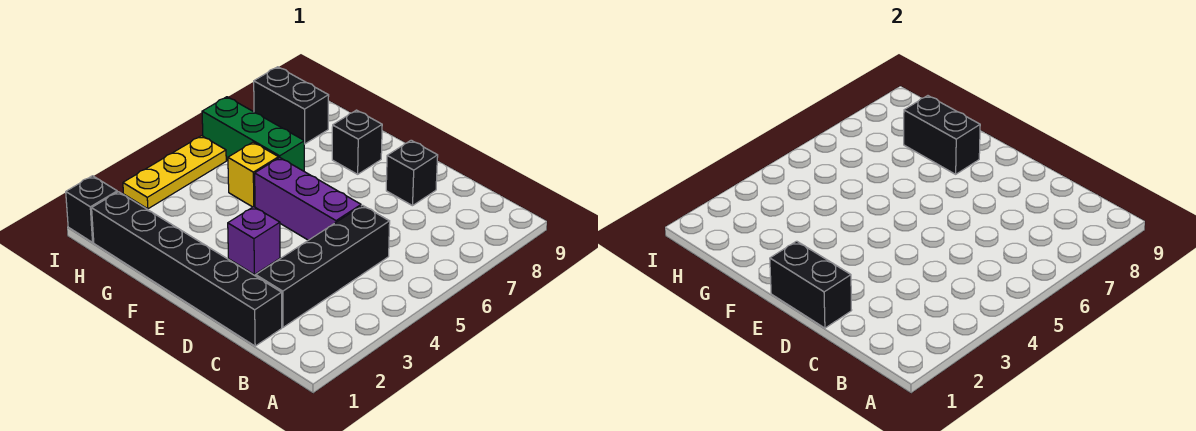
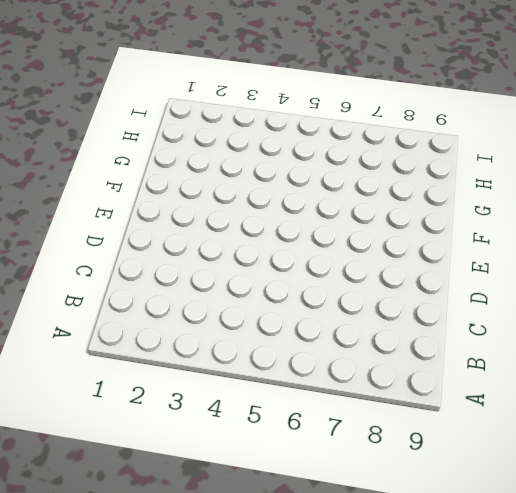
none -> black brick C1:H1 level 1
none -> black brick C2:C5 level 1
none -> purple brick D5:F5 level 1

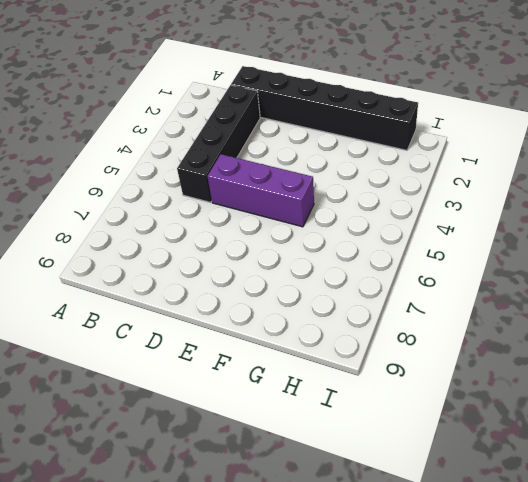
none -> black brick D8 level 1
none -> purple brick E3 level 1
none -> black brick F8 level 1

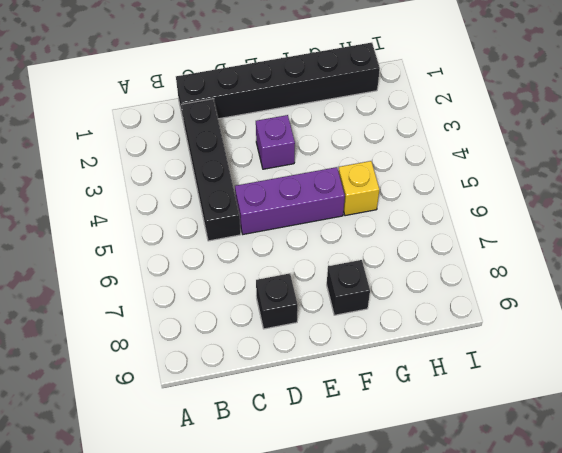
none -> green brick G6:I6 level 1
none -> black brick H8:I8 level 1
none -> black brick I1 level 1

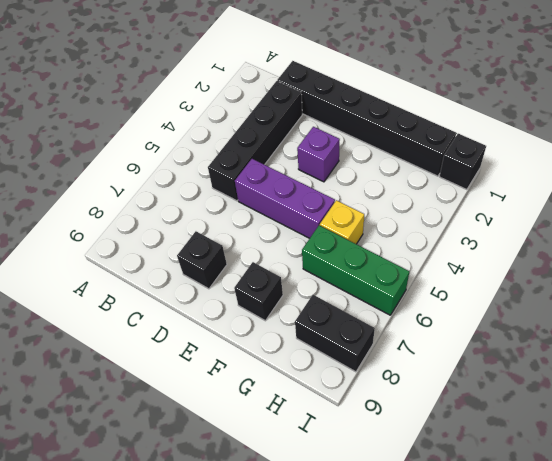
none -> yellow plate I3:I5 level 1
none -> black brick D1:E1 level 2
none -> black brick F8:G8 level 2

